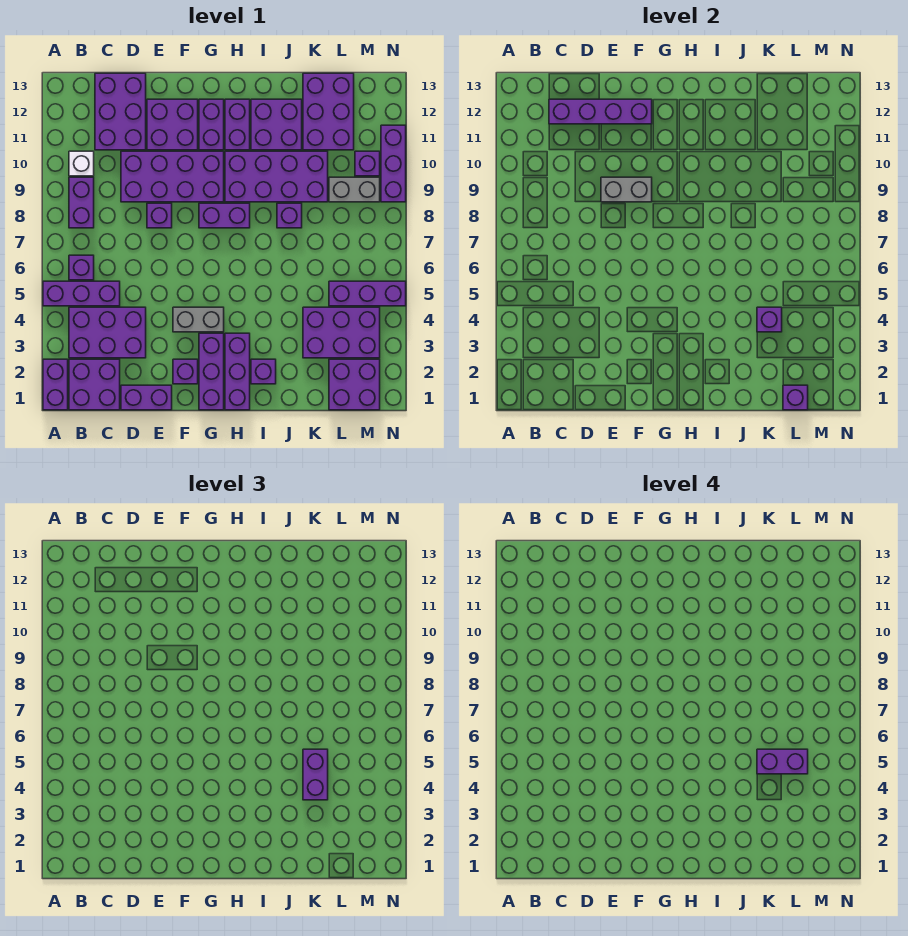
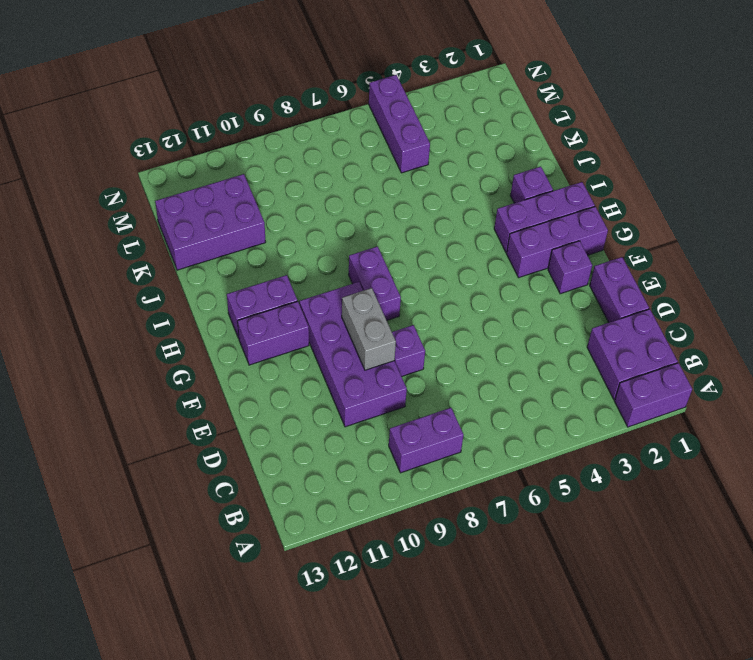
none -> purple brick A5:C5 level 1
none -> purple brick B3:D4 level 1
none -> purple brick B6 level 1
none -> white brick B10 level 1

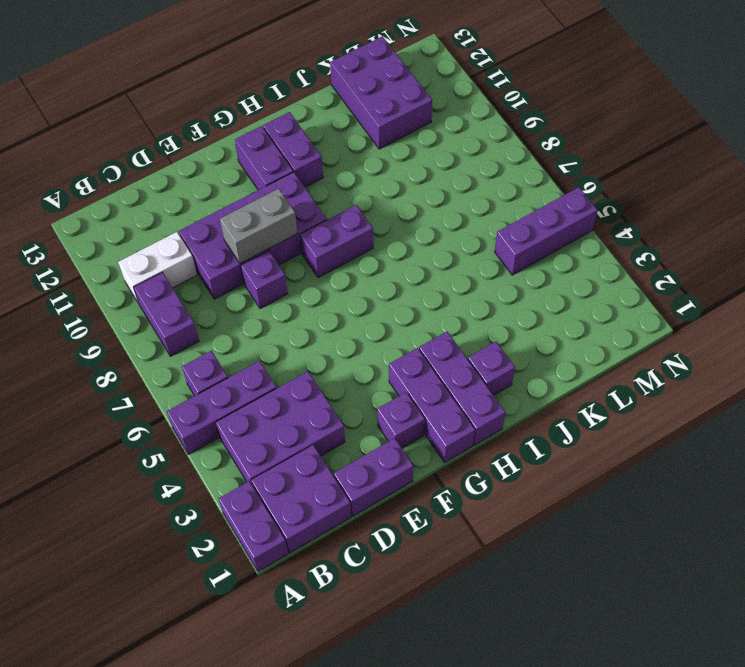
white brick B10:C10 level 1 -> white brick B10 level 1
none -> purple brick C11:D13 level 1
none -> purple brick E11:F12 level 1
none -> grey brick F4:G4 level 1
none -> purple brick H9:K10 level 1

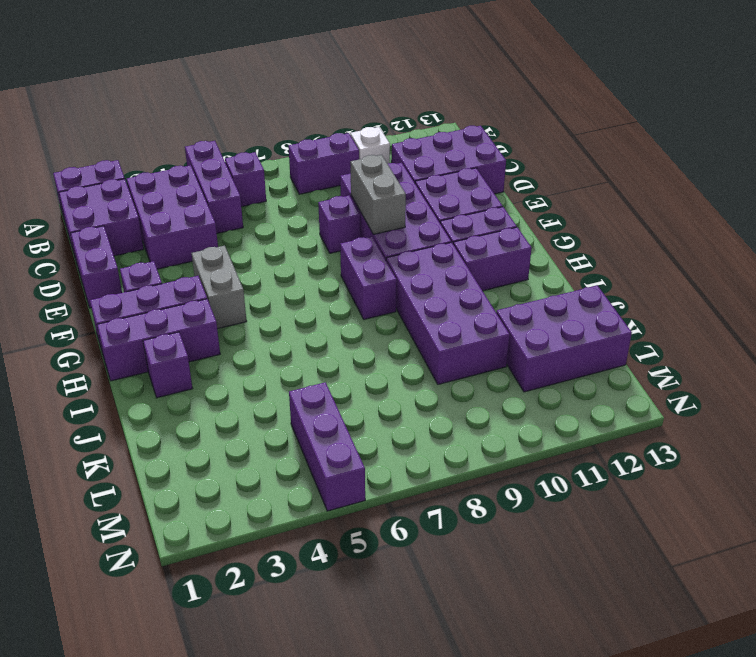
none -> purple brick I11:J12 level 1
none -> purple brick J8 level 1
none -> purple brick K3:M4 level 1
none -> purple brick L1:M2 level 1

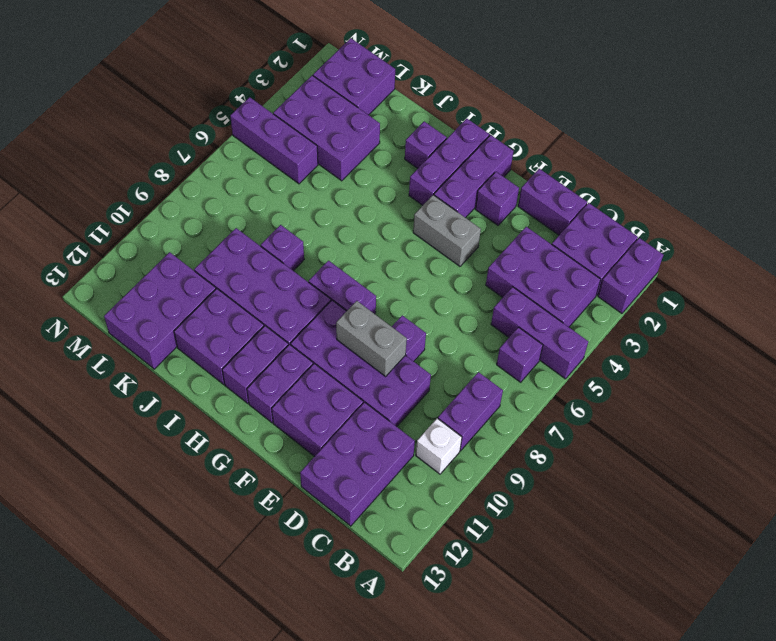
none -> grey brick L9:M9 level 1
none -> purple brick M10 level 1
none -> purple brick N9:N11 level 1
none -> purple brick C12:F12 level 2

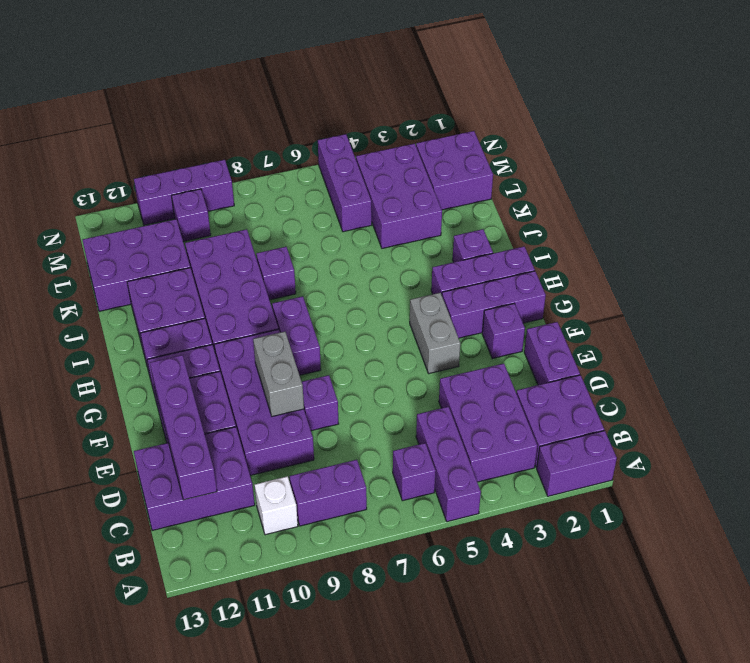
none -> grey brick L9:M9 level 1
none -> purple brick K4 level 2
none -> purple brick L1 level 2
none -> purple brick K4:K5 level 3

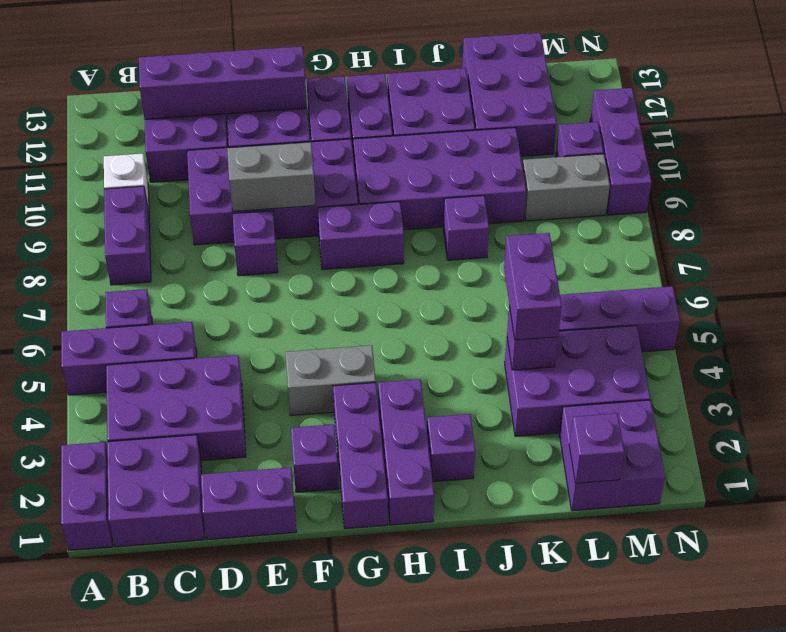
none -> purple brick K5:L5 level 4

